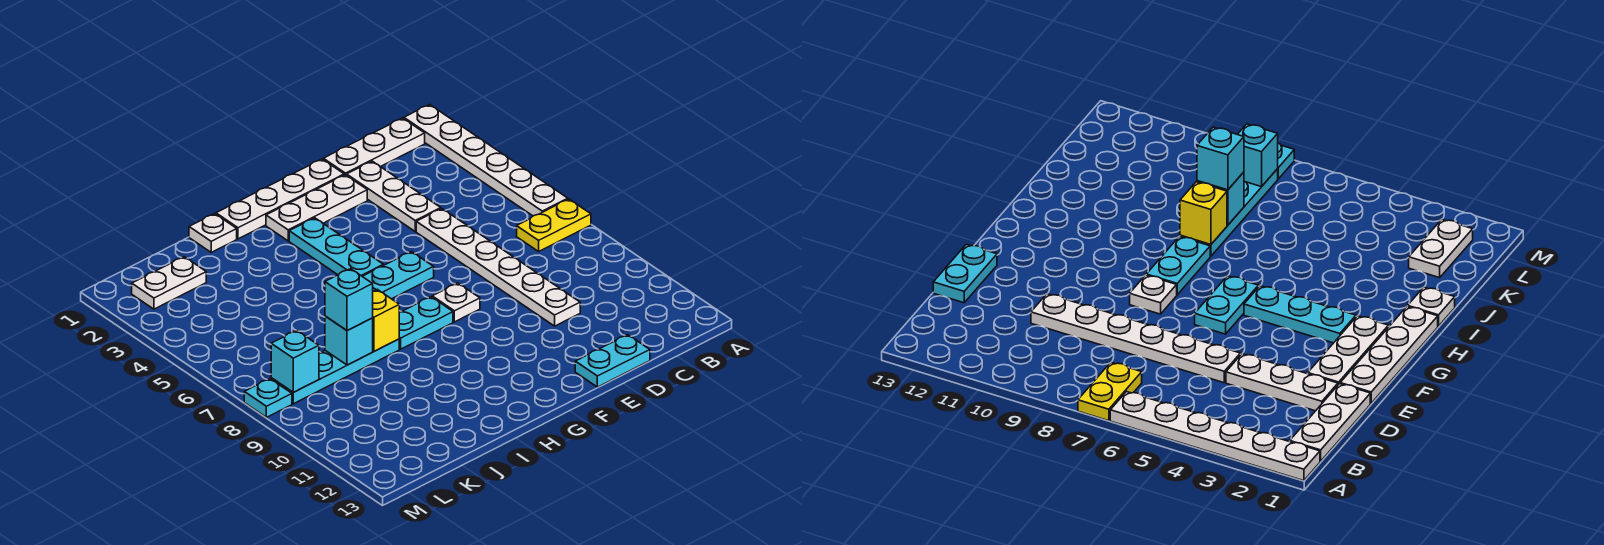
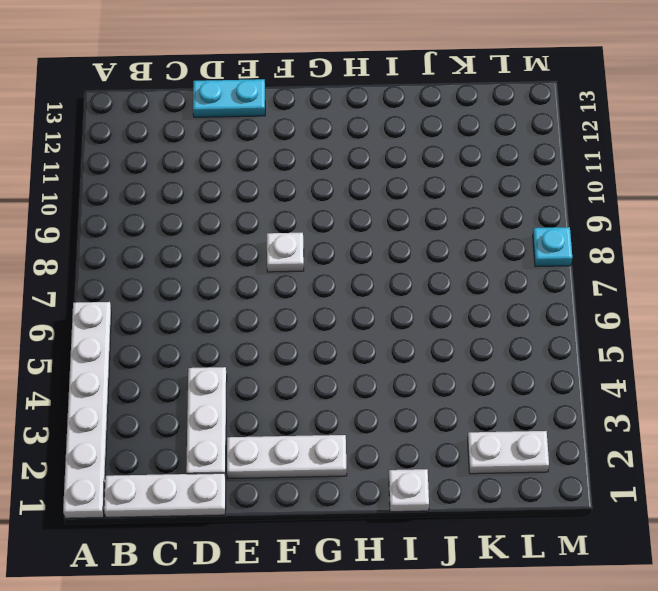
none -> yellow plate A7:B7 level 1
none -> white plate D5:D10 level 1
none -> white plate E1:H1 level 1

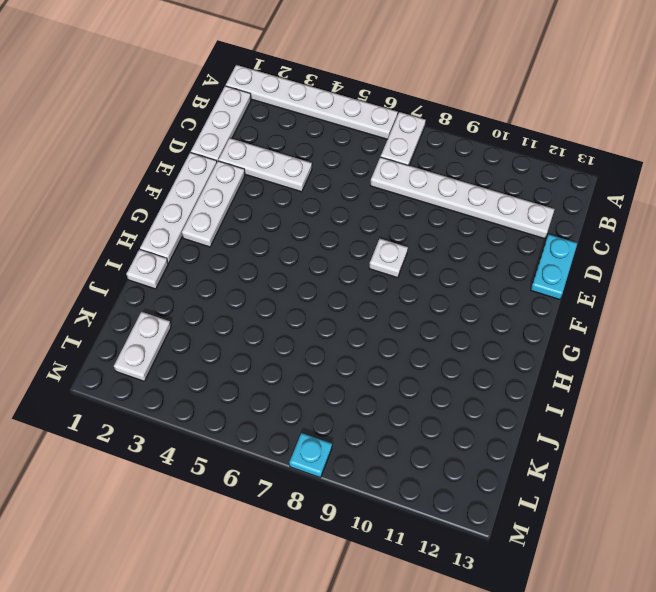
white plate A7:B7 level 1 -> yellow plate A7:B7 level 1
white plate C7:C12 level 1 -> white plate D5:D10 level 1
none -> cyan plate F6:G6 level 1
none -> cyan plate G3:G5 level 1
none -> cyan plate G8:H8 level 1

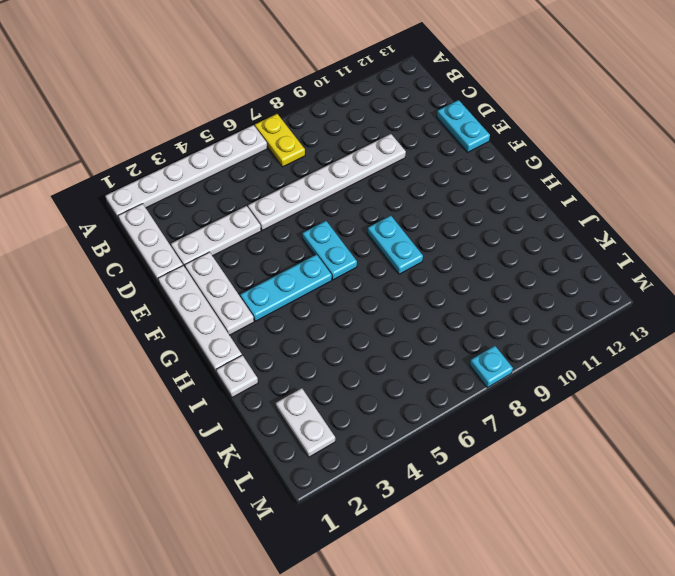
none -> white plate F8 level 1
none -> cyan plate I8:L8 level 1
none -> yellow brick I8 level 2

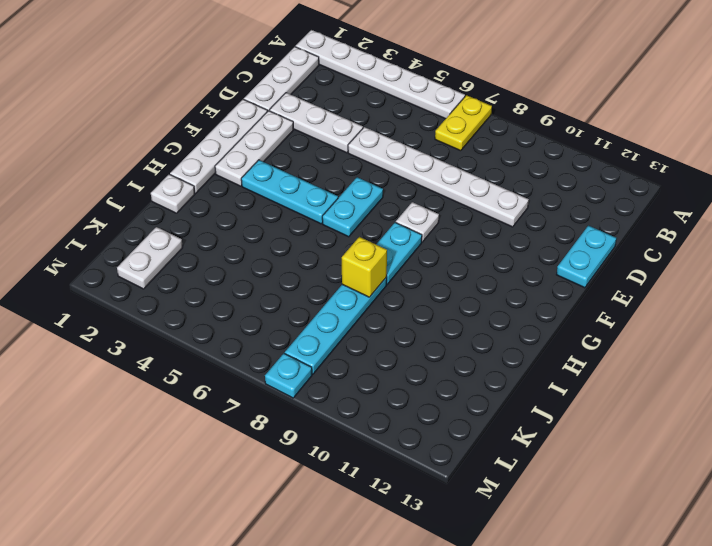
none -> cyan brick J8 level 2
none -> cyan brick L8 level 2
none -> cyan brick J8 level 3

